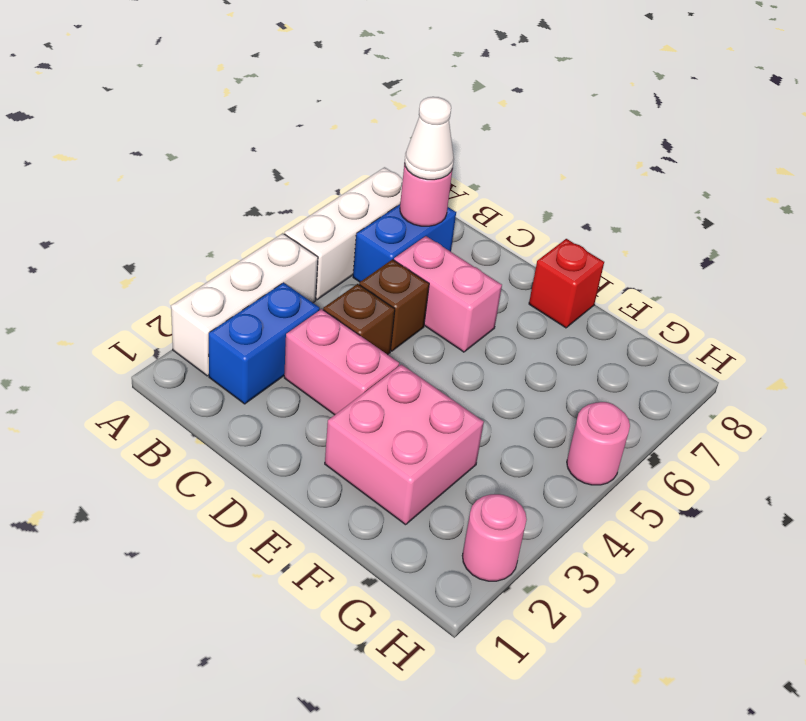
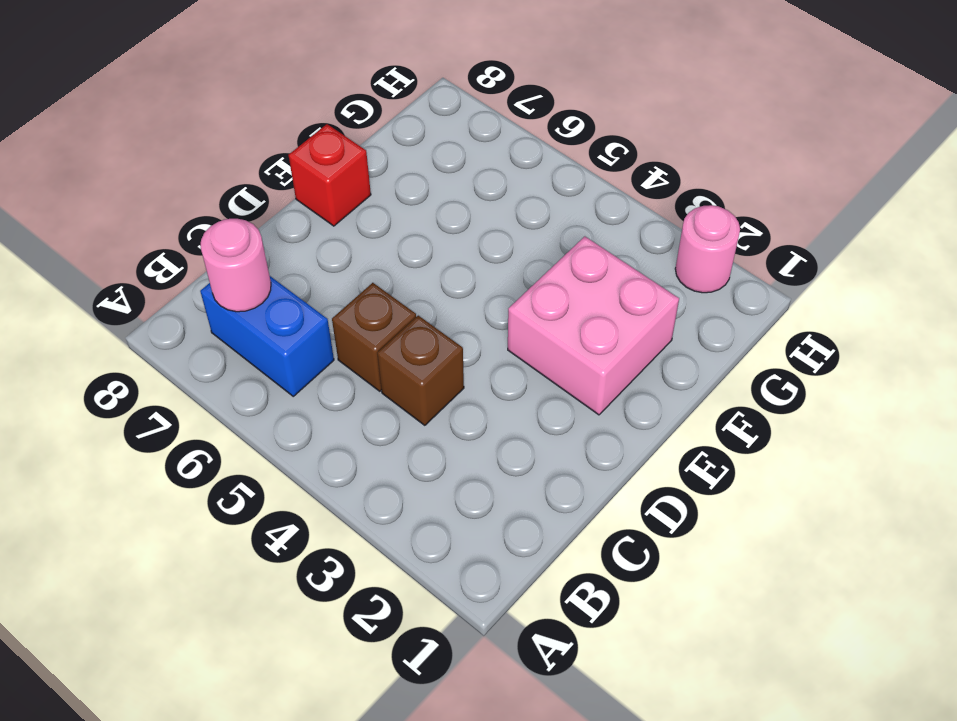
none -> white brick A2:A4 level 1
none -> white brick A5:A7 level 1
none -> blue brick B2:B3 level 1

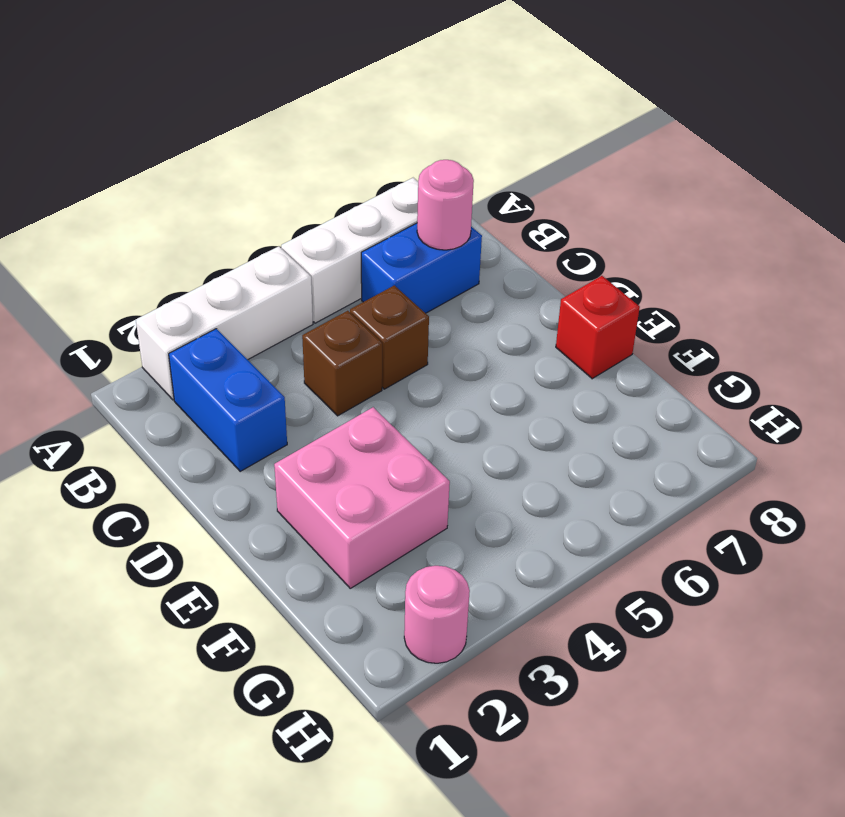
blue brick B2:C2 level 1 -> blue brick B2:B3 level 1
none -> pink brick C3:D3 level 1
none -> pink brick C6:D6 level 1
none -> pink round brick H5 level 1

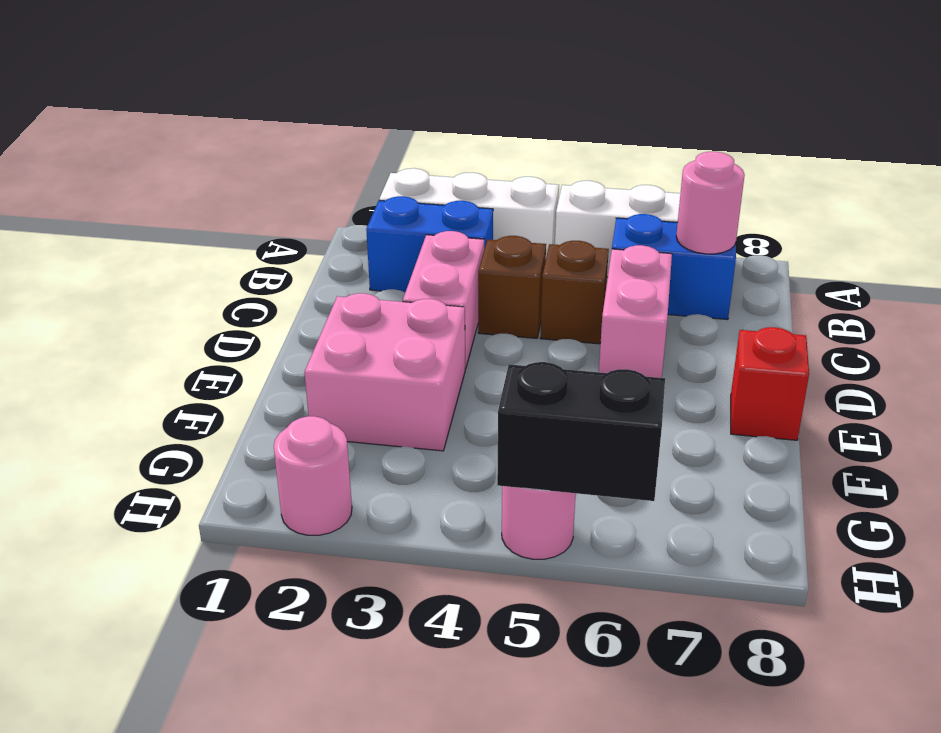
black brick H5:H6 level 2 -> none
none -> white cone B7 level 3

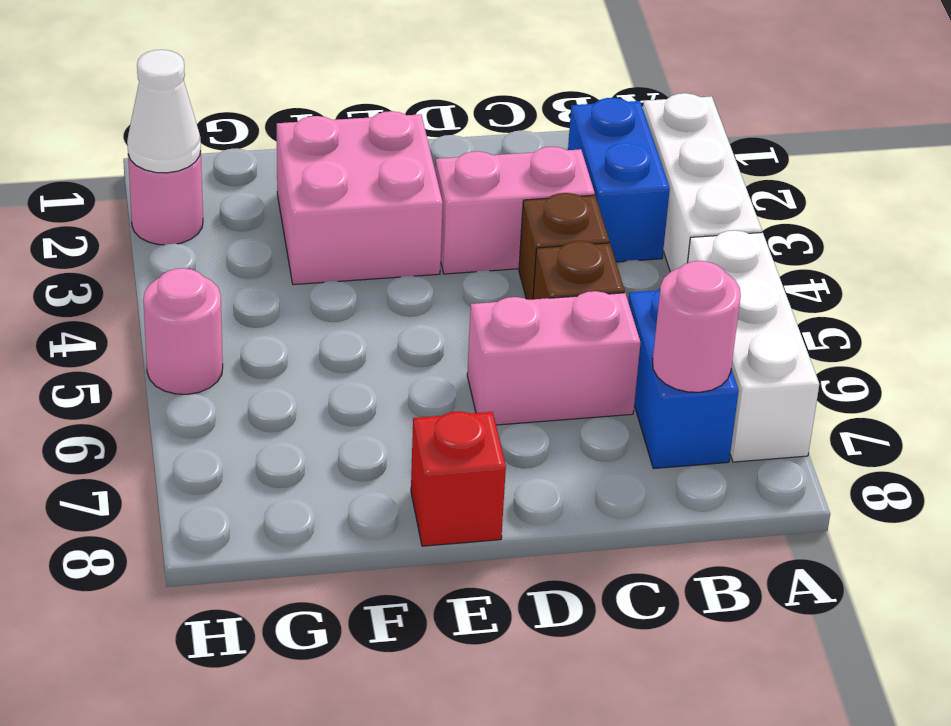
white cone H2 level 2 -> white cone B7 level 3

